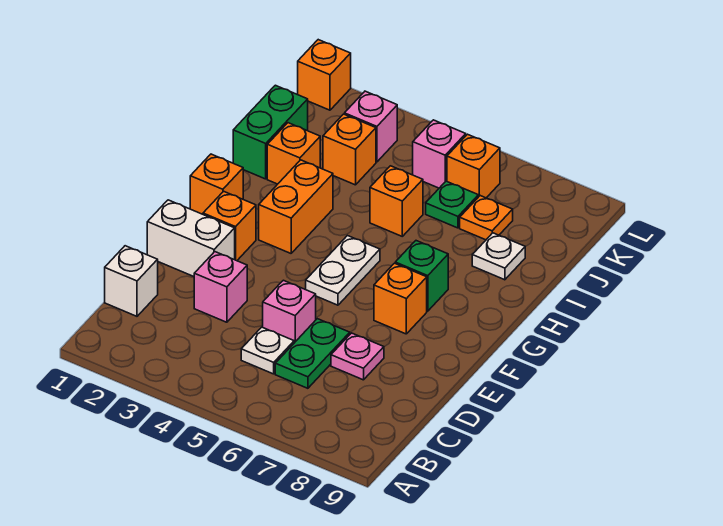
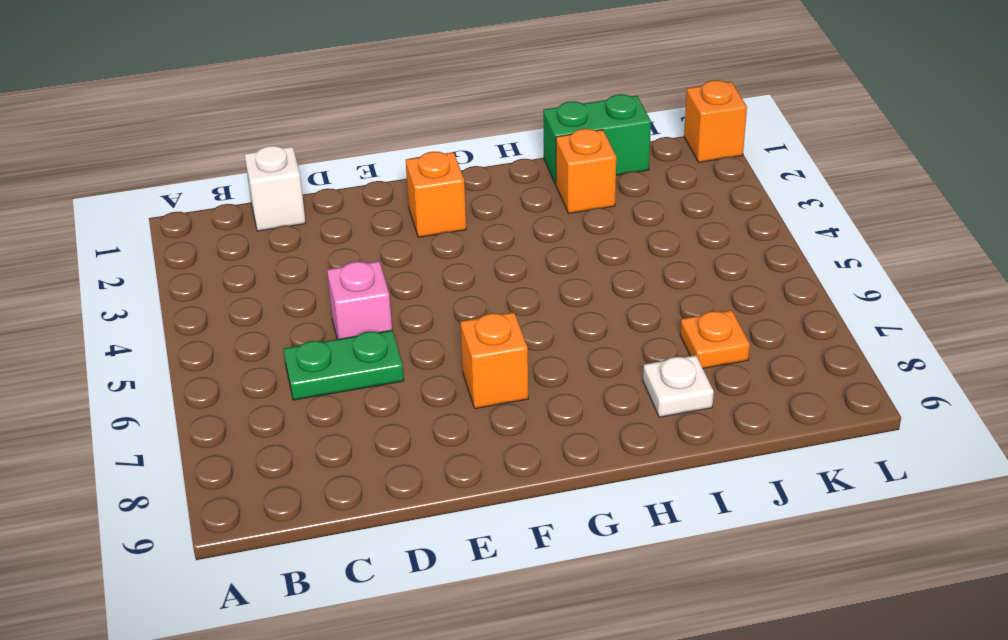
none -> white plate C5 level 1
none -> pink brick D3 level 1
none -> pink plate D7 level 1

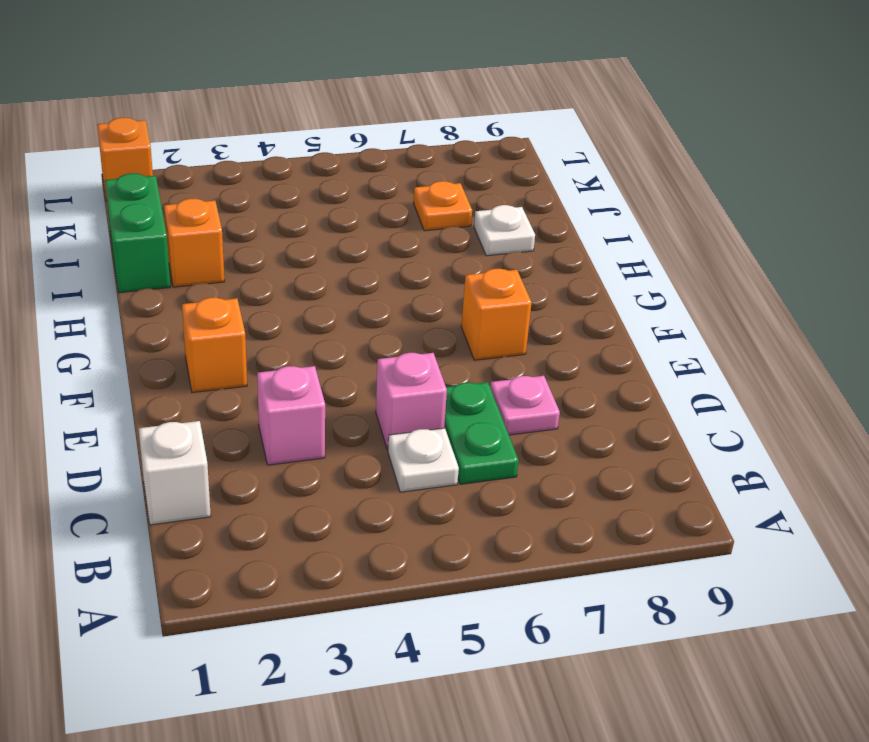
none -> white brick E1:E2 level 1
none -> white plate F5:G5 level 1
none -> orange brick G1 level 1

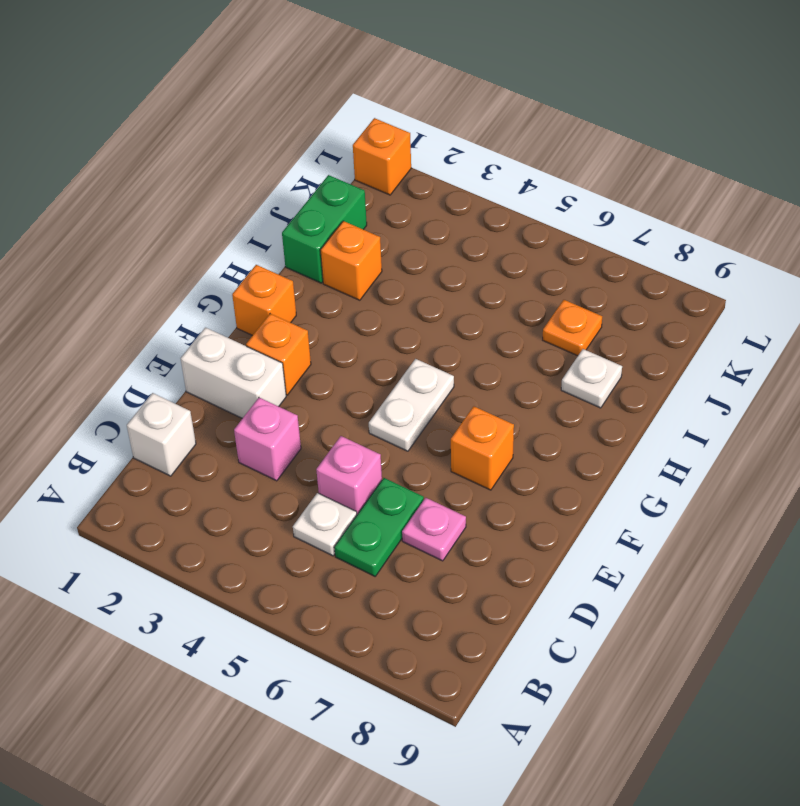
none -> orange brick G3:H3 level 1
none -> green brick G7 level 1
none -> orange brick I5 level 1

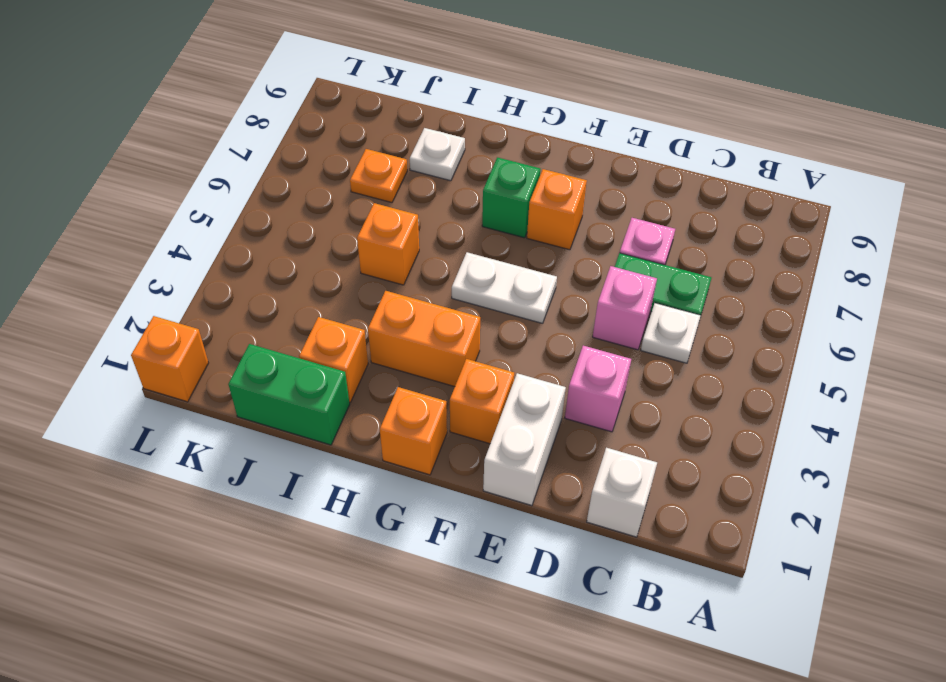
none -> orange brick J3 level 1
none -> green plate J6 level 1
none -> pink brick K3 level 1

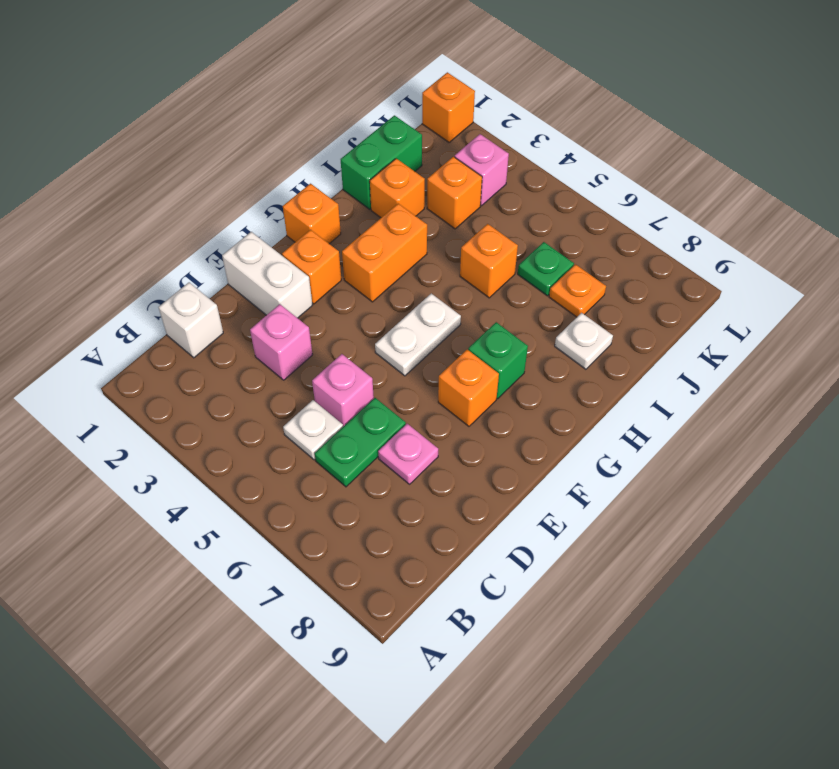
none -> pink brick K5 level 1
none -> orange brick K6 level 1

